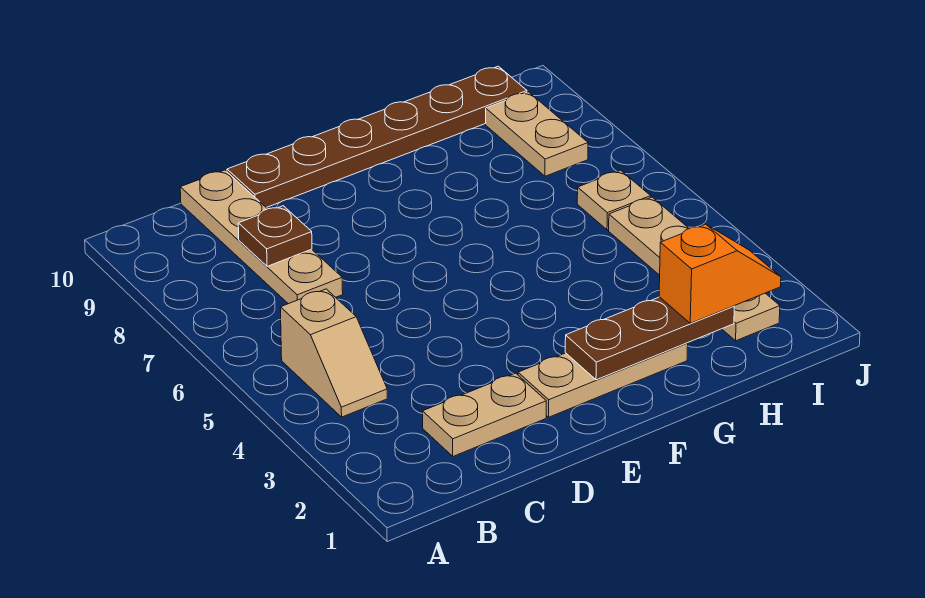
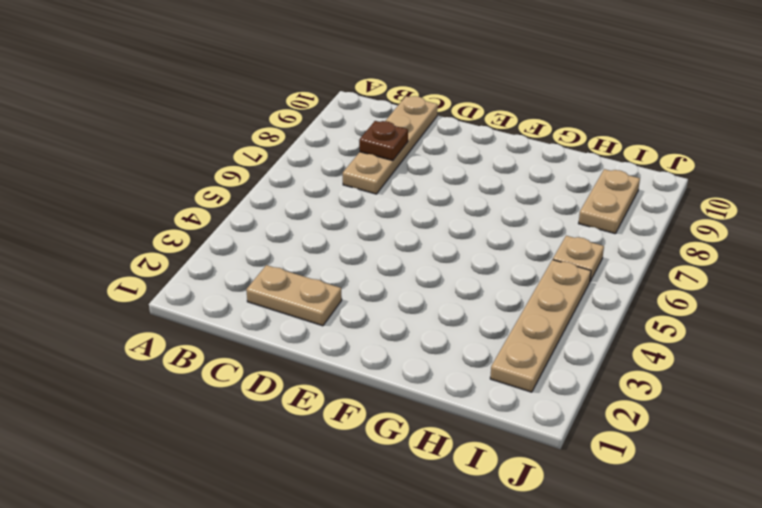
none -> tan slope B4:B5 level 1 top 5
none -> brown plate D10:I10 level 1

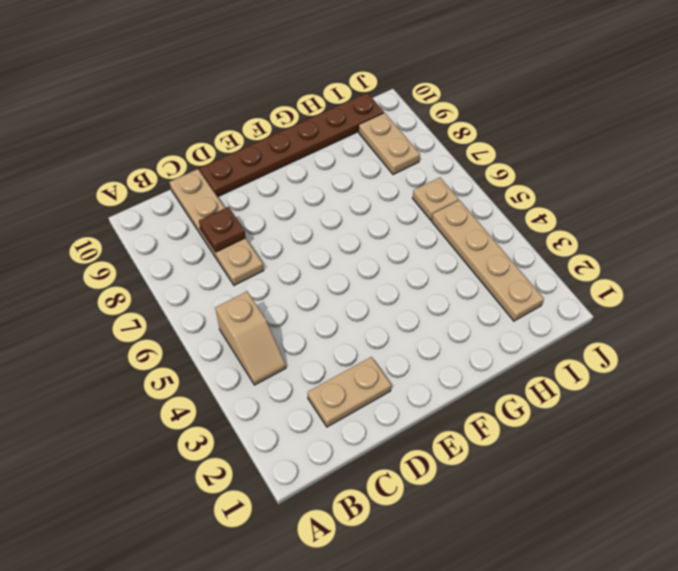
none -> tan plate E2:G2 level 1
none -> brown plate F2:H2 level 2

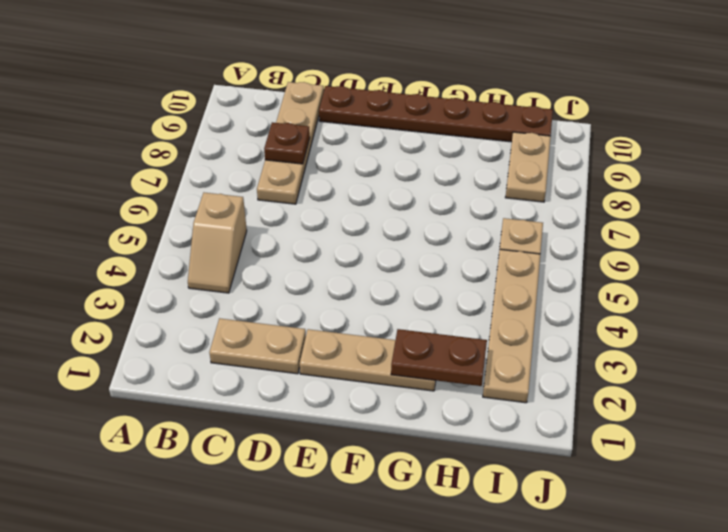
brown plate G2:H2 level 2 -> brown plate F2:H2 level 2
none -> orange slope H2:I2 level 3 top H

